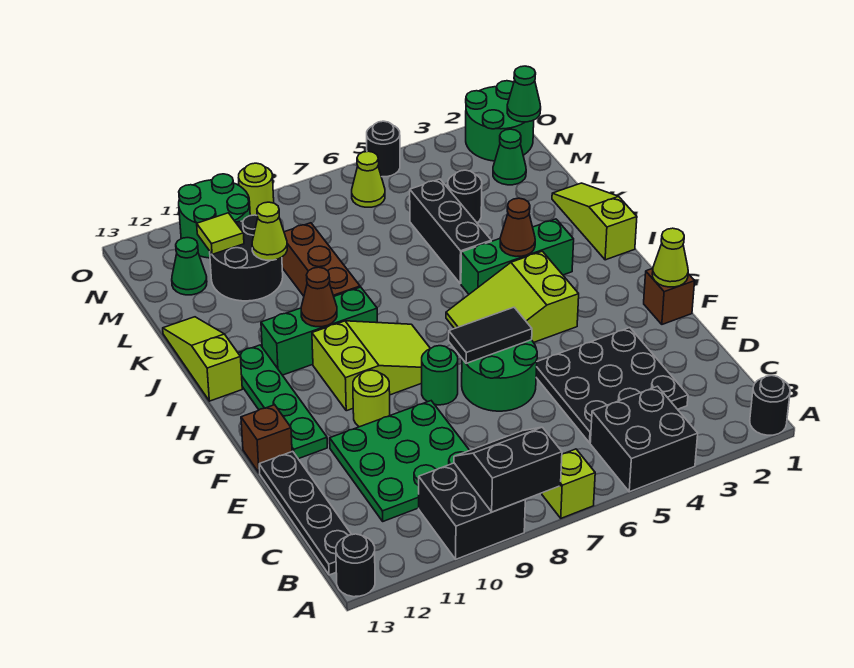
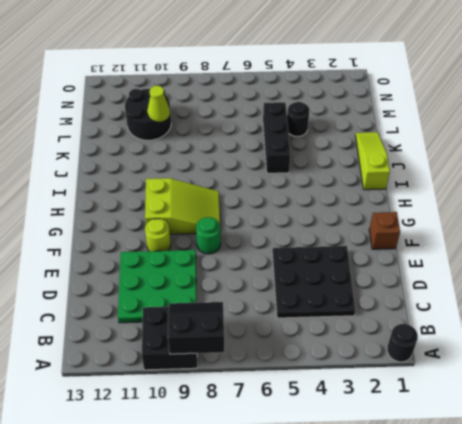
none -> black brick A4:B5 level 1
none -> lime brick A7 level 1
none -> black round brick A13 level 1
none -> black plate B13:E13 level 1

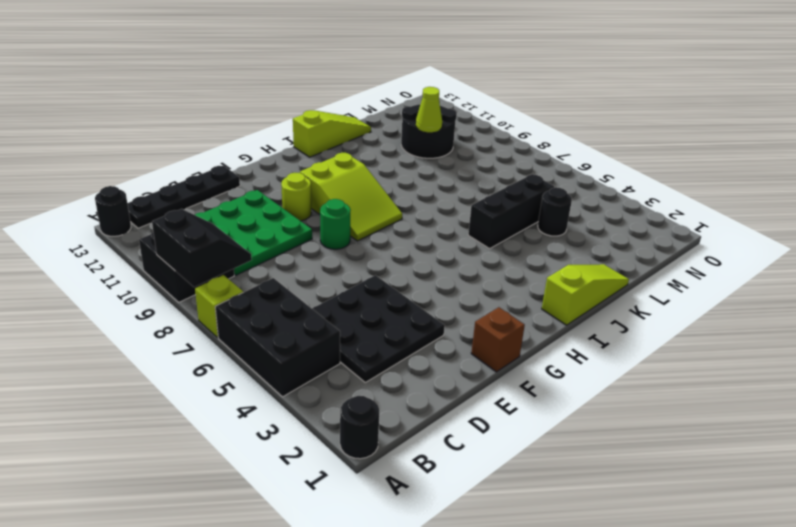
black brick A4:B6 level 1 -> black brick A4:B5 level 1
none -> green round brick E6:F7 level 1
none -> green plate F12:I12 level 1
none -> brown brick F13 level 1
none -> lime slope G4:H6 level 1 top 4

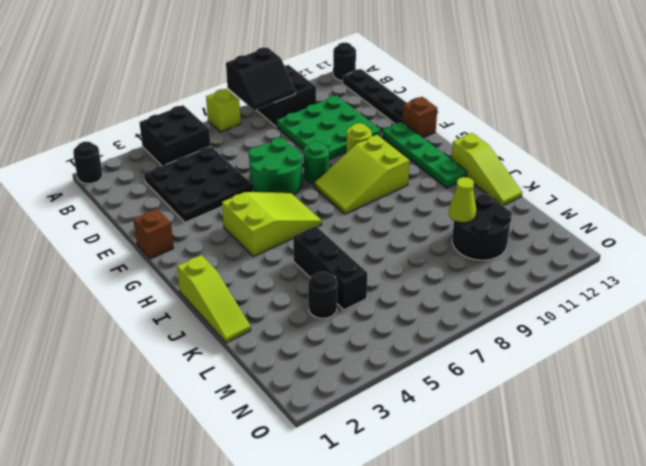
none -> green brick I3:I5 level 1
none -> green brick I9:I11 level 1
none -> brown brick J9:L9 level 1
none -> green cone M2 level 1

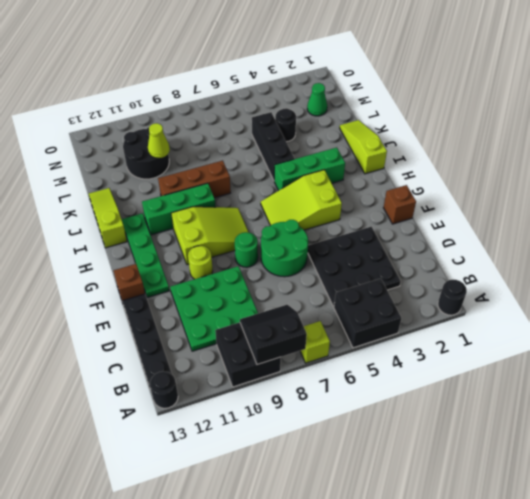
brown brick J8:J10 level 1 -> brown brick J9:L9 level 1
none -> green cone M12 level 1
none -> green round brick N1:O2 level 1
none -> lime cone N6 level 1
none -> green round brick N10:O11 level 1

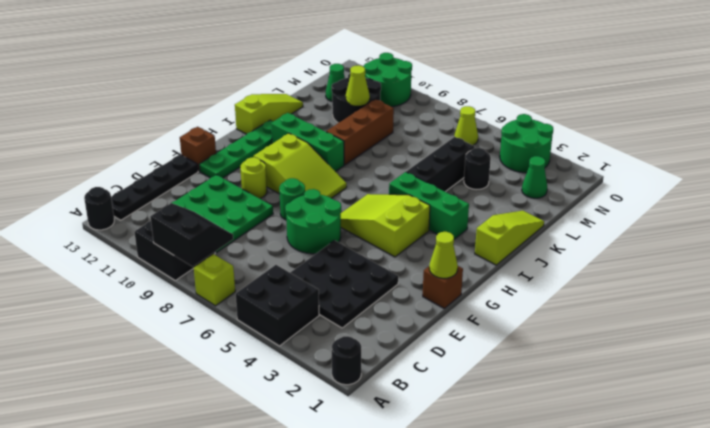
green round brick N3:O4 level 1 -> green round brick N1:O2 level 1
none -> black round brick O5 level 1
none -> lime round brick O9 level 1
none -> black tile F6:F7 level 2
none -> brown cone I4 level 2

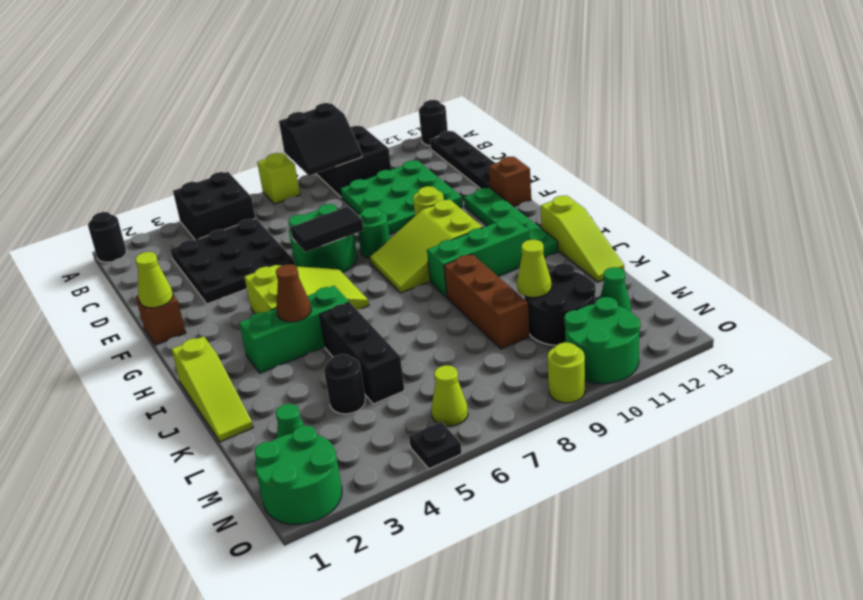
black plate O5 level 1 -> black round brick O5 level 1
none -> brown cone I10 level 2
none -> lime tile M11 level 2
none -> green cone N1 level 2

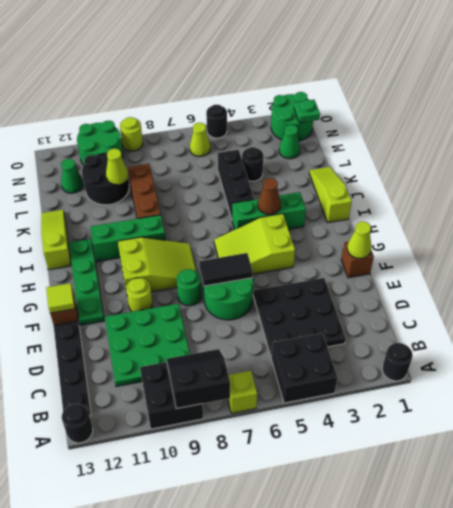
lime tile F13 level 2 -> lime tile M11 level 2
green plate N1 level 2 -> green cone N1 level 2
none -> brown cone I10 level 2

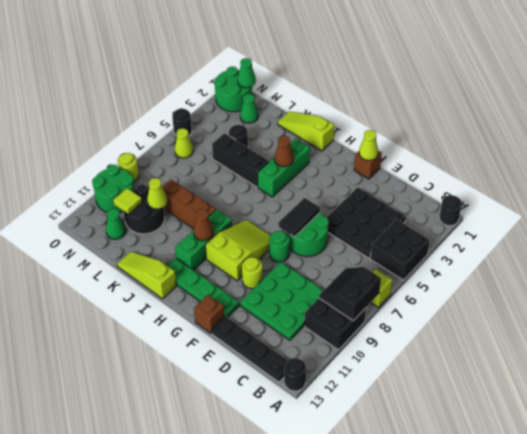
none -> lime slope G4:H6 level 1 top 4

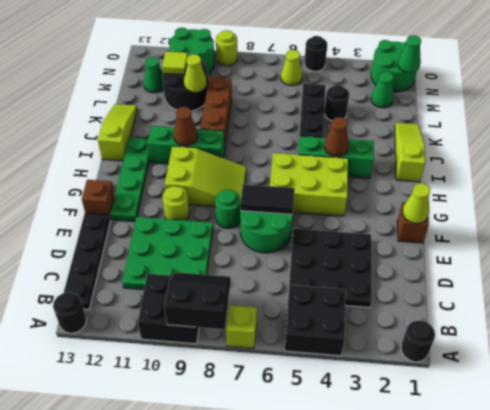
lime brick G4:H6 level 1 -> lime slope G4:H6 level 1 top 4

